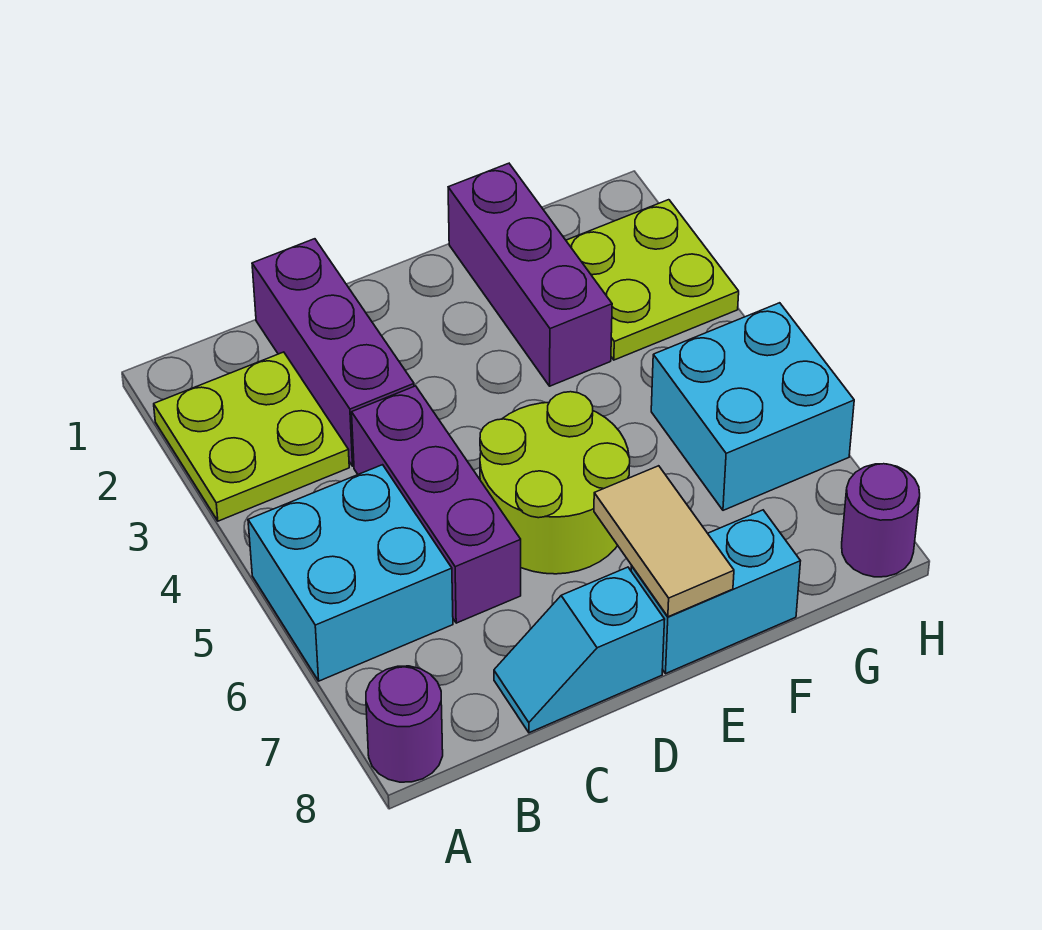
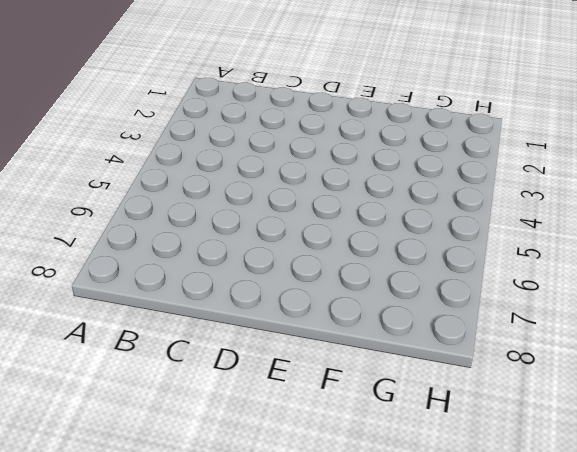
none -> lime plate A2:B3 level 1
none -> cyan brick A5:B6 level 1
none -> purple round brick A8 level 1

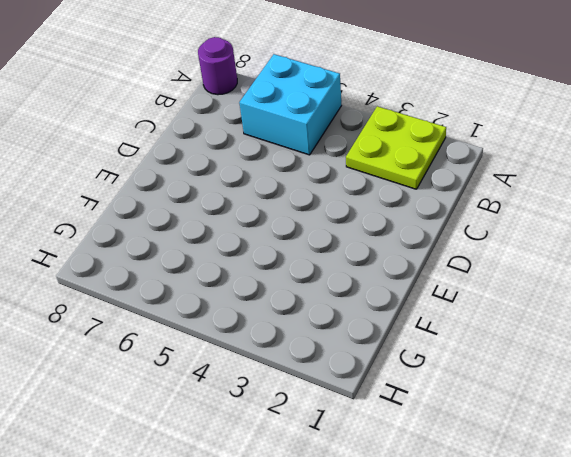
none -> purple brick C1:C3 level 1
none -> purple brick C4:C6 level 1
none -> cyan slope C8:D8 level 1 top D

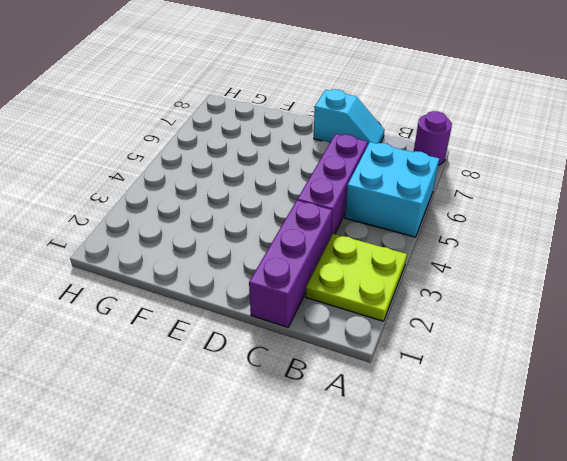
none -> lime round brick D5:E6 level 1
none -> cyan brick E8:F8 level 1
none -> purple brick F1:F3 level 1

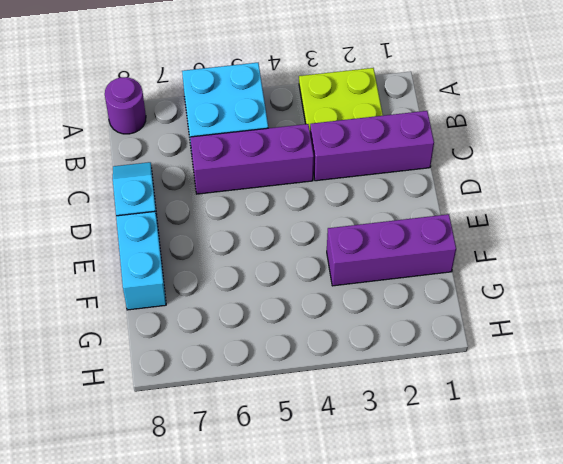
none -> lime round brick D5:E6 level 1
none -> lime plate G2:H3 level 1
none -> cyan brick G5:H6 level 1

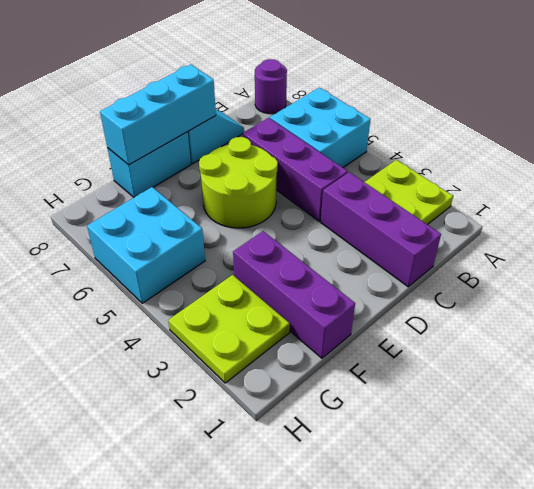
cyan brick D8:F8 level 2 -> tan tile E7:E8 level 2
none -> purple round brick H8 level 1

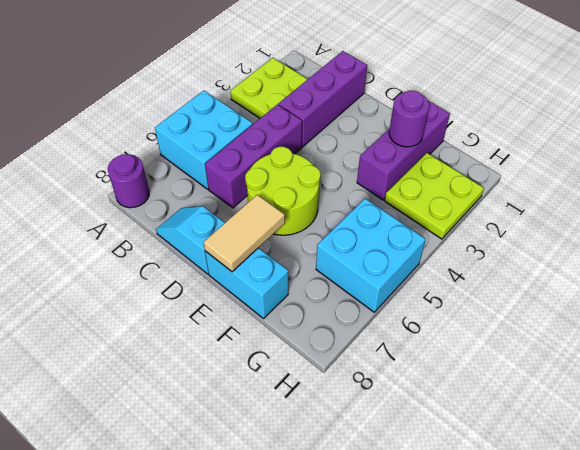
purple round brick F2 level 2 -> purple round brick H8 level 1

